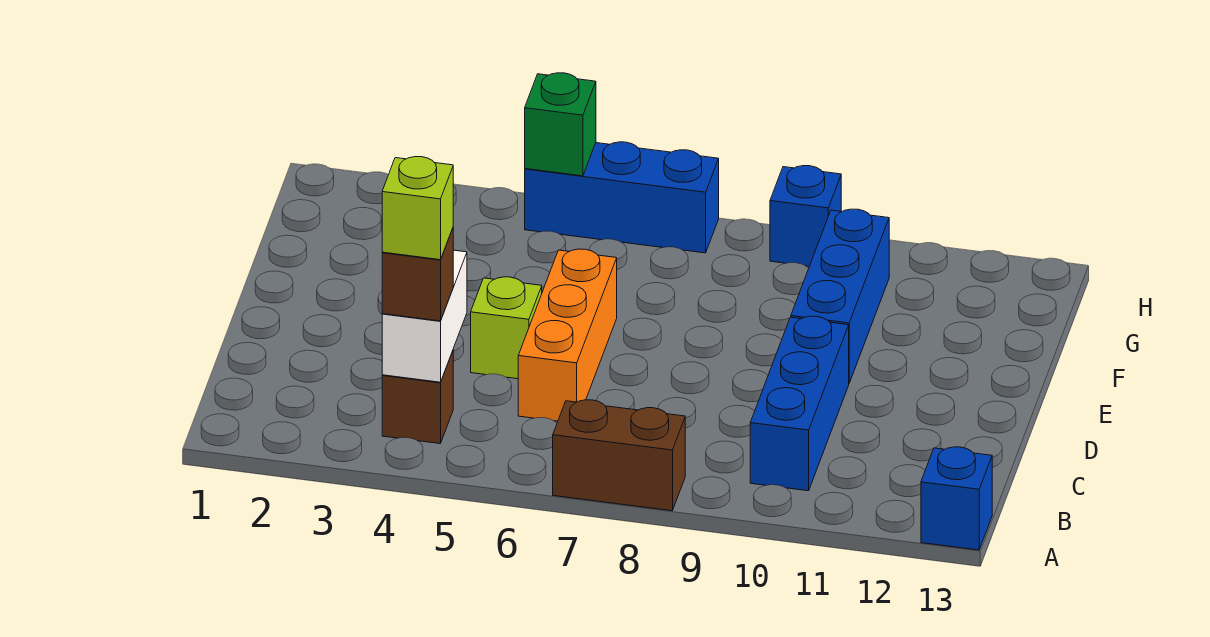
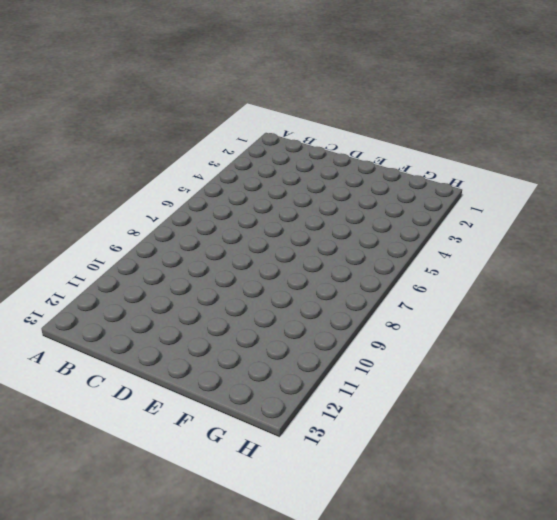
none -> brown brick A7:A8 level 1
none -> blue brick A13 level 1
none -> brown brick B4 level 1

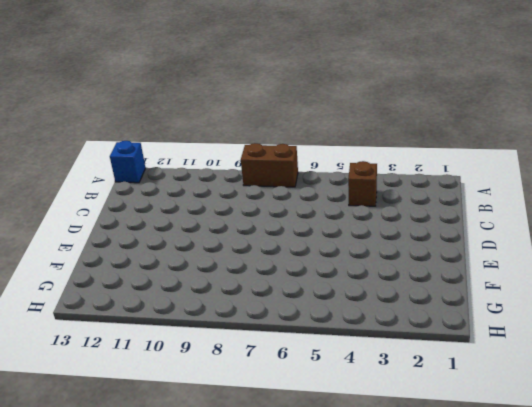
none -> blue brick B10:D10 level 1
none -> orange brick C6:E6 level 1
none -> lime brick D5 level 1

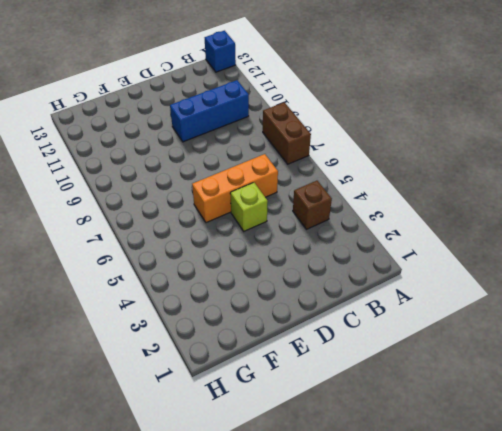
none -> blue brick E10:G10 level 1
none -> blue brick H5:H7 level 1
none -> blue brick H9 level 1

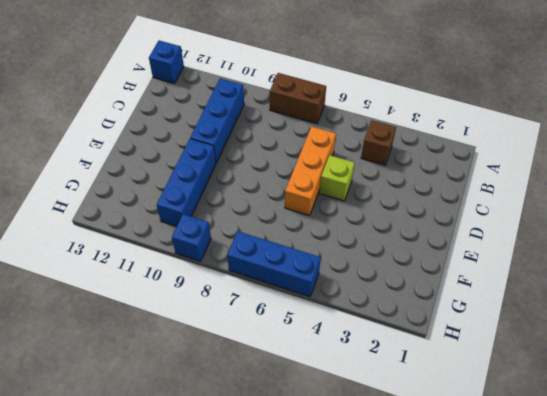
none -> white brick B4:C4 level 2
none -> green brick H5 level 2
none -> brown brick B4 level 3

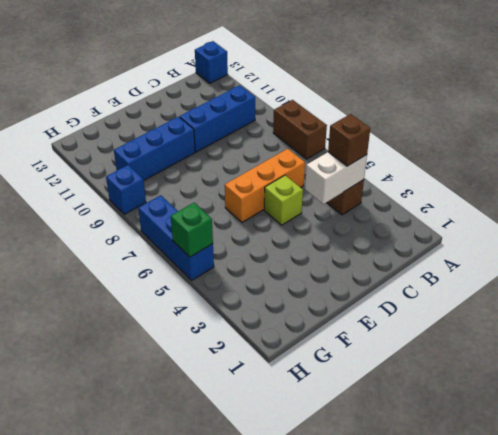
none -> lime brick B4 level 4

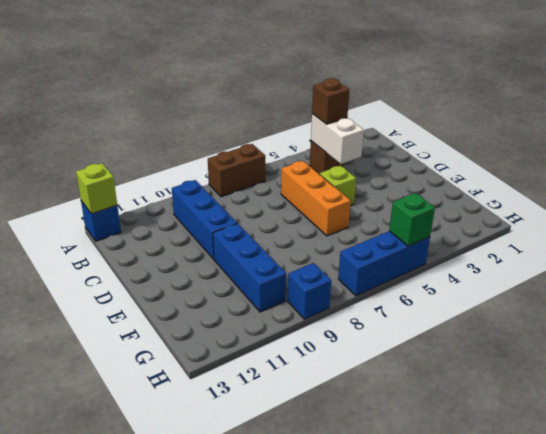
lime brick A13 level 2 -> lime brick B4 level 4

